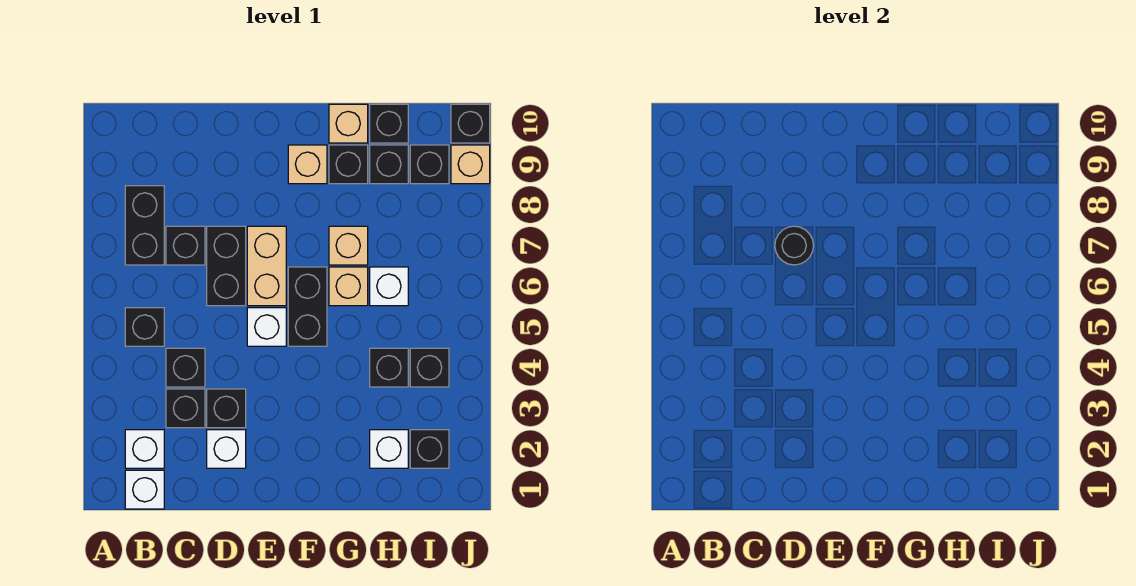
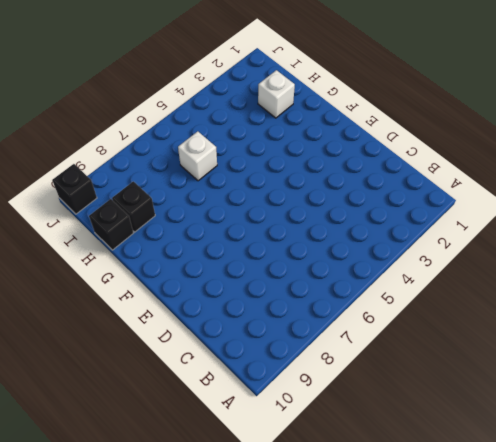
none -> white brick B1 level 1
none -> white brick B2 level 1
none -> black brick B5 level 1

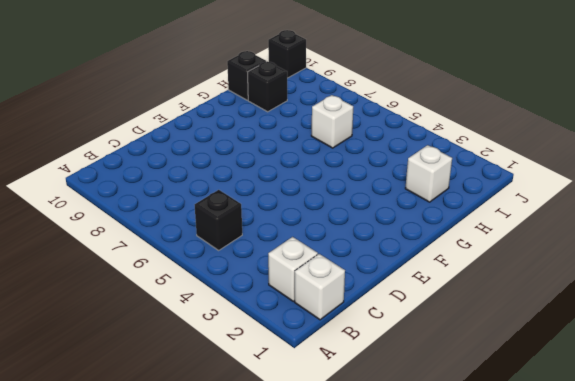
none -> black brick B7:B8 level 1
none -> black brick C3 level 1
none -> black brick C4 level 1

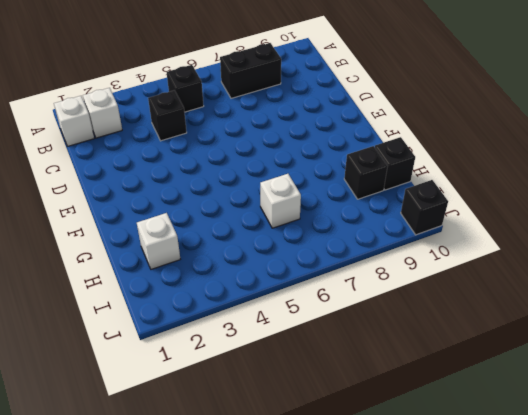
none -> black brick C3 level 1
none -> black brick C7 level 1
none -> white brick D2 level 1

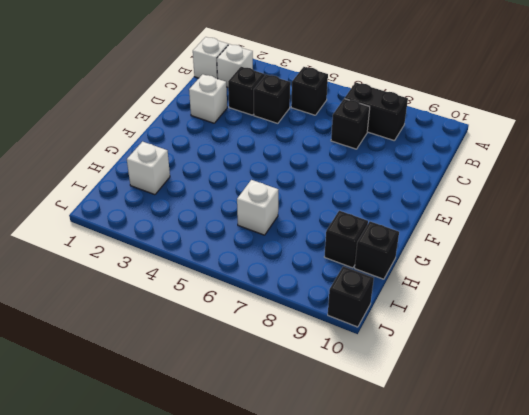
none -> black brick D3 level 1
none -> black brick D6:D7 level 1
none -> white brick E5 level 1

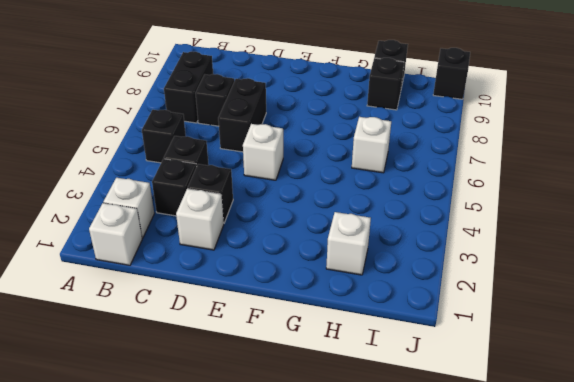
none -> tan brick E6:E7 level 1
none -> black brick F5:F6 level 1
none -> tan brick F9 level 1

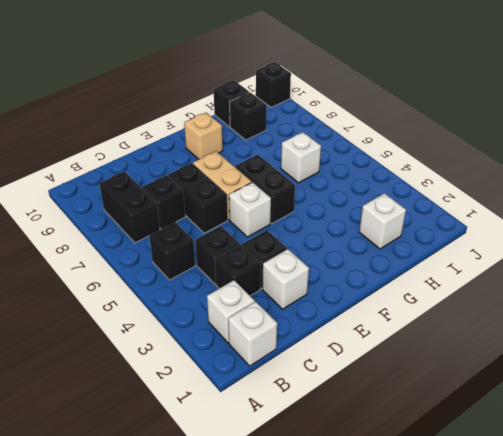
none -> tan brick G6 level 1
none -> tan brick G7 level 1
none -> black brick G9 level 1

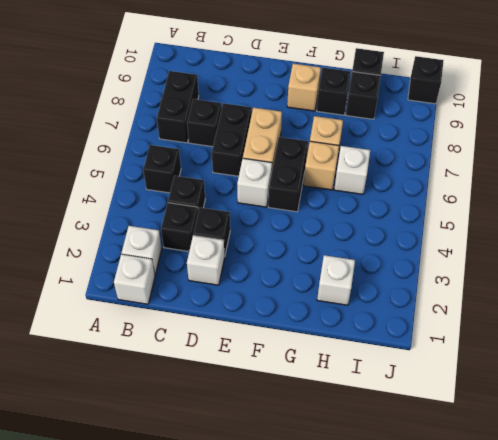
none -> tan brick G10 level 1
none -> black brick H4 level 1
none -> black brick I2 level 1

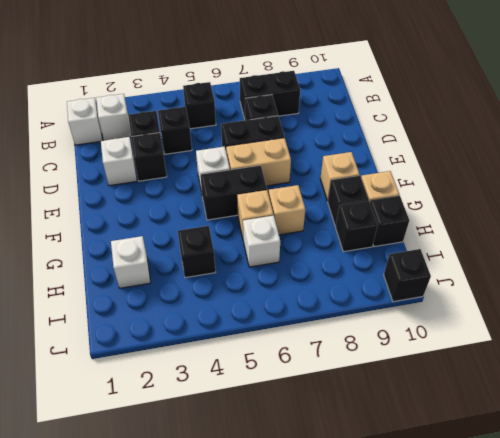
none -> black brick I2 level 1
none -> black brick I4 level 1
none -> black brick I9 level 1

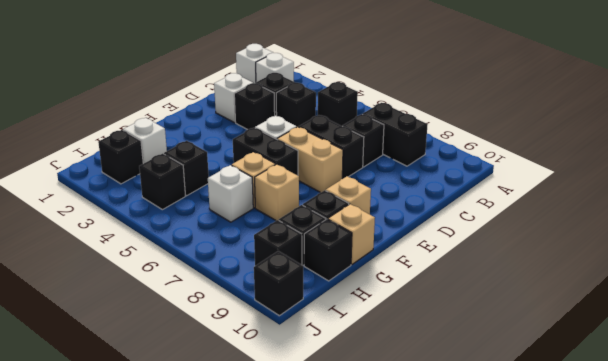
none -> tan brick J9 level 1
none -> black round brick D7 level 2

